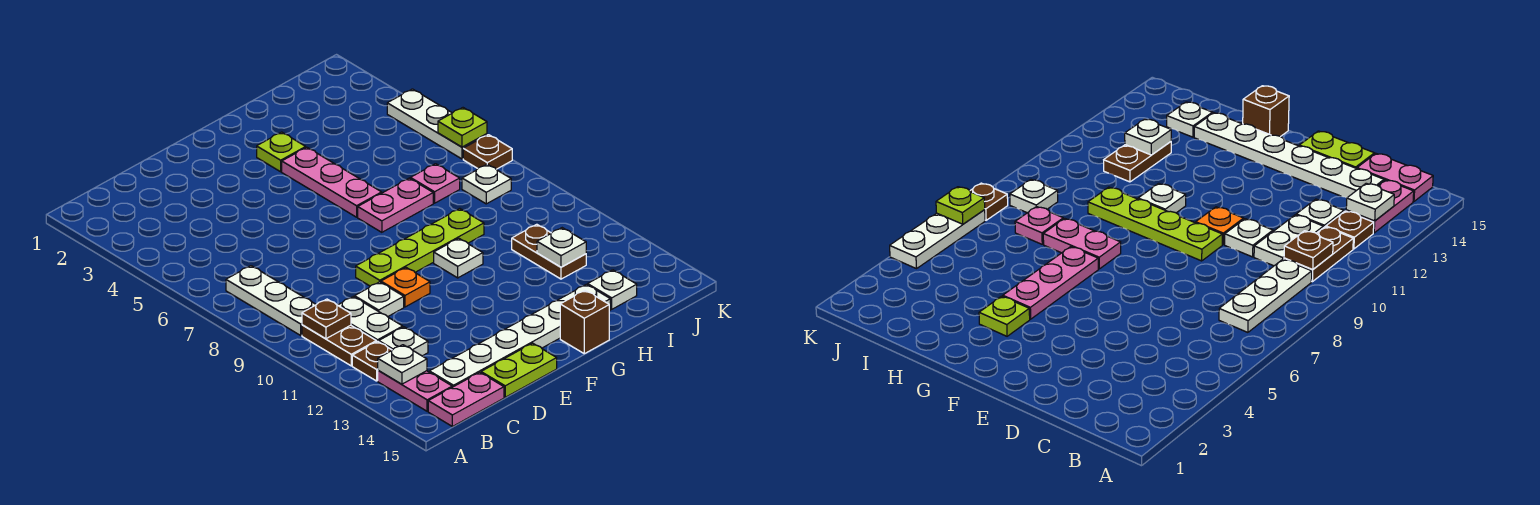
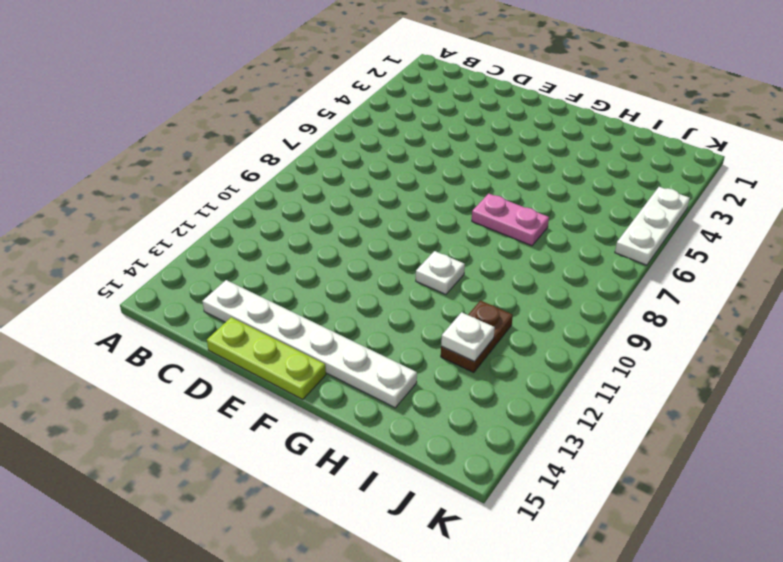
lime plate D15:F15 level 1 -> lime plate D15:E15 level 1
none -> white plate B7:B9 level 1
none -> brown plate B10:B11 level 1
none -> brown plate B12 level 1

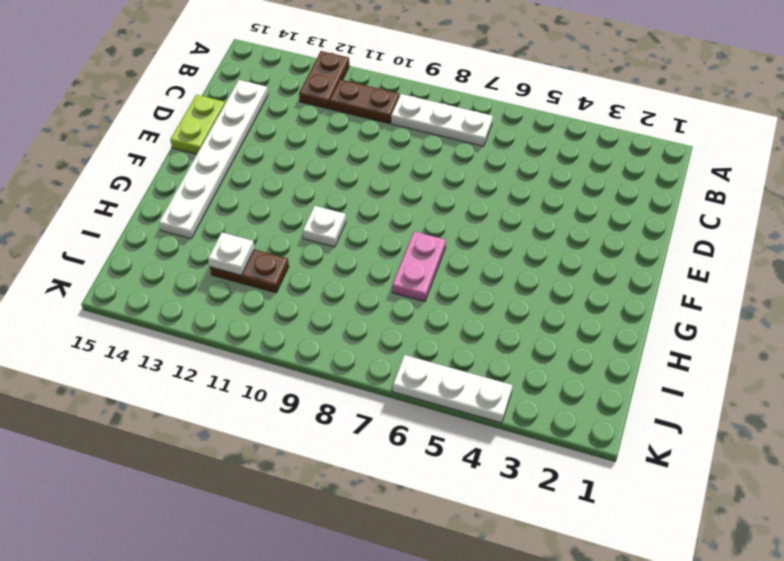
brown plate A12:B12 level 1 -> brown plate B12 level 1
none -> pink plate B13:B14 level 1
none -> pink plate B15:C15 level 1
none -> white plate C10:C11 level 1

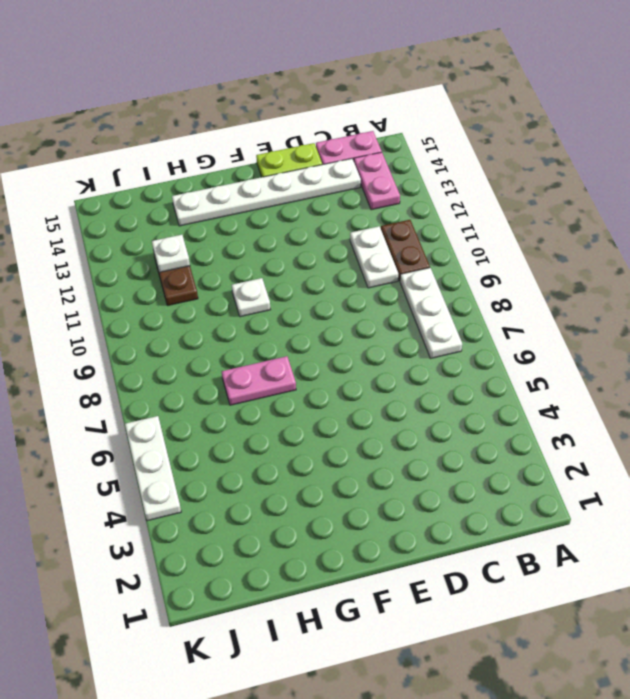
none -> brown plate B12 level 1
none -> white plate C12 level 1
none -> white plate D10 level 1

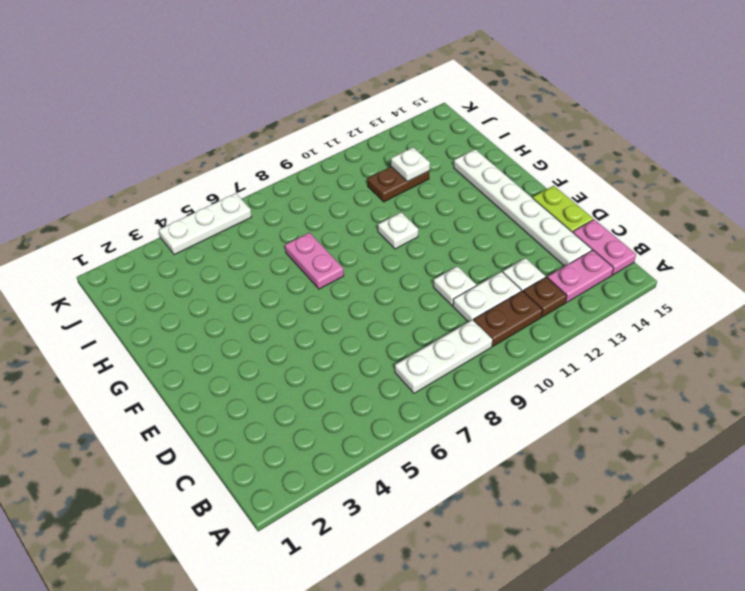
none -> lime plate E9:H9 level 1
none -> orange plate E10 level 1
none -> lime plate G3 level 1

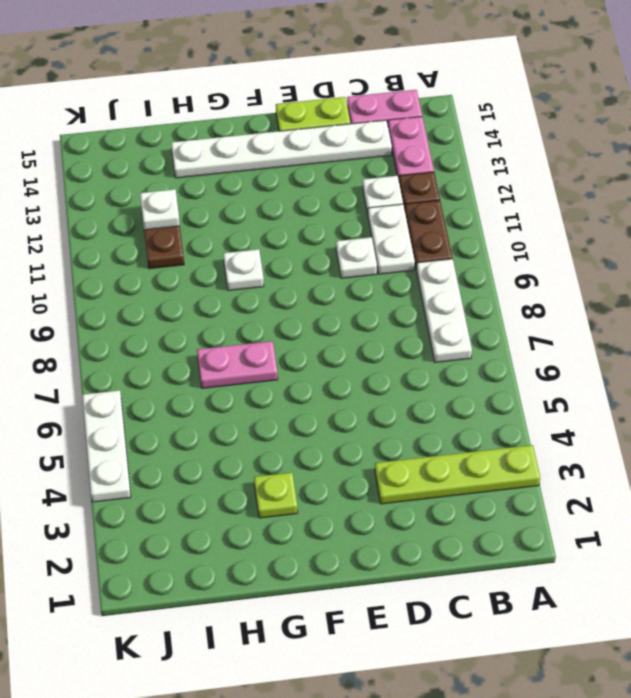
lime plate A3:D3 level 1 -> lime plate E9:H9 level 1
none -> orange plate E10 level 1
none -> pink plate G4:G6 level 1
none -> brown brick G15 level 1

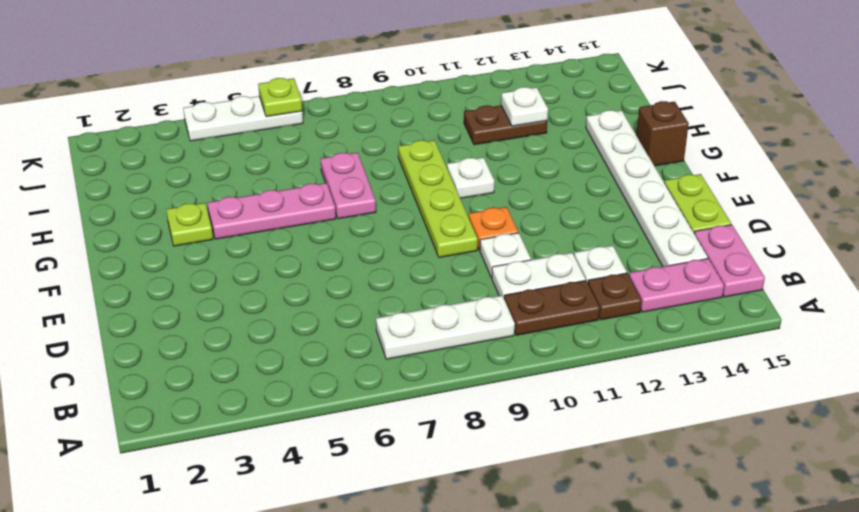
none -> pink plate I7 level 1
none -> white plate I14 level 1
none -> white plate J8 level 1

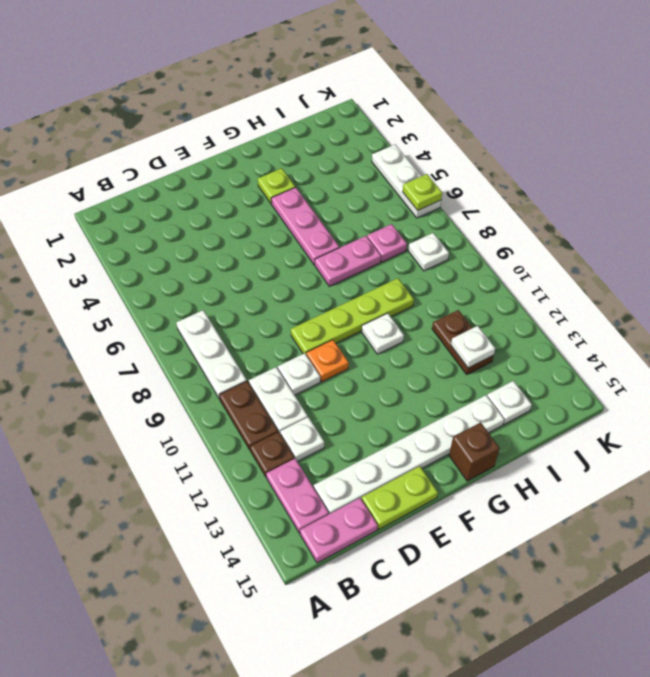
none -> brown plate K7 level 1
none -> brown plate B10 level 2
none -> white plate B13 level 2

